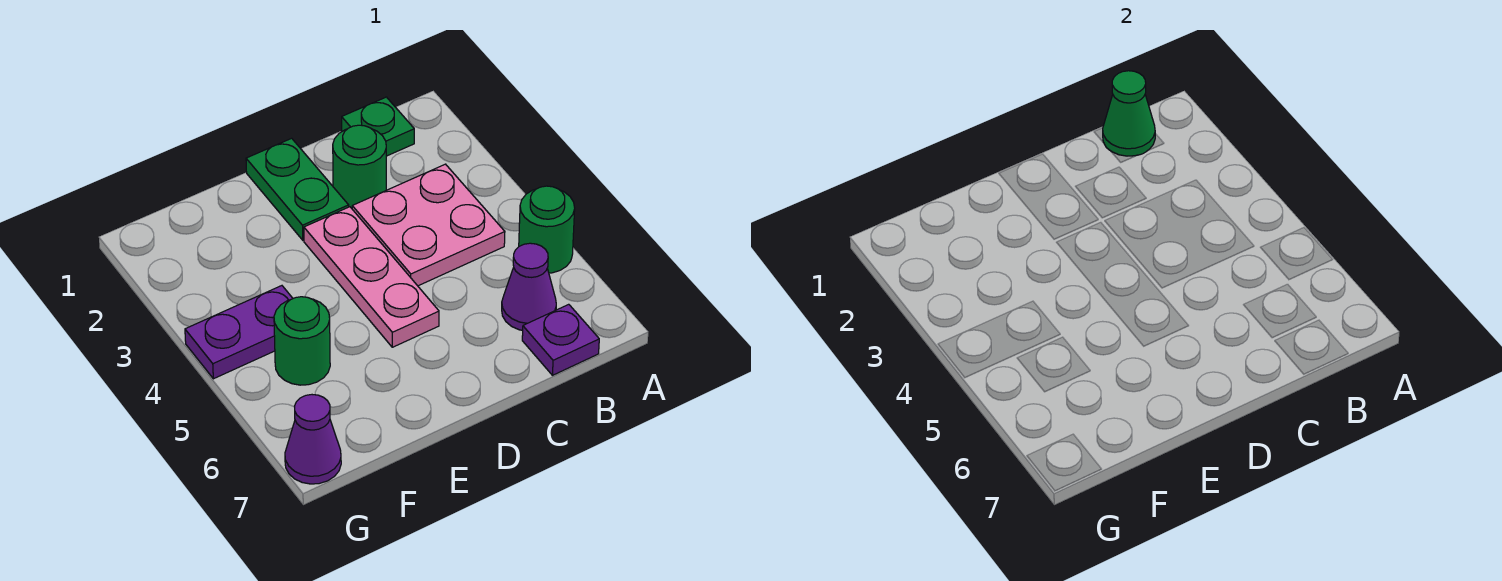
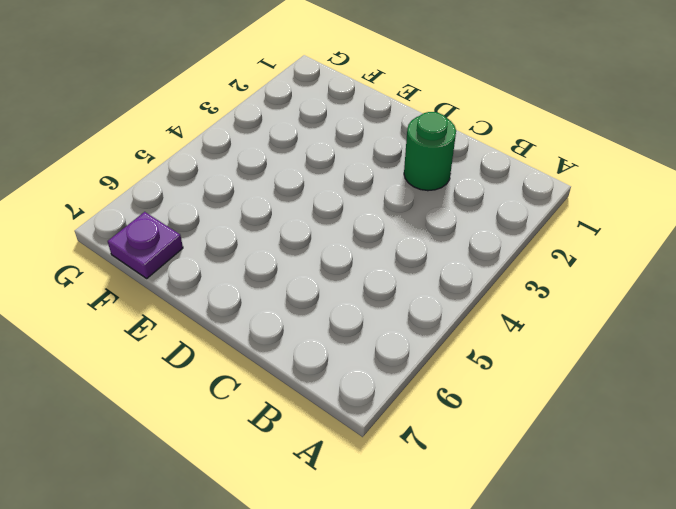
purple plate F7 level 1 -> purple plate B7 level 1
none -> green round brick A5 level 1
none -> green plate B1 level 1
none -> pink plate B3:C4 level 1

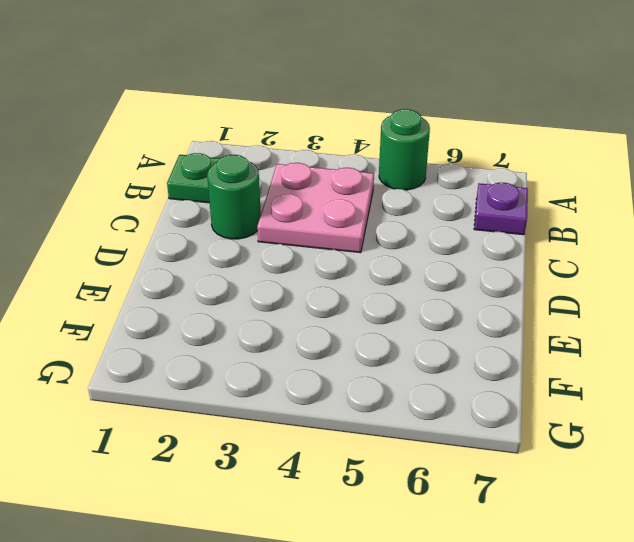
none -> purple cone B6 level 1
none -> green plate D1:D2 level 1
none -> pink plate D3:D5 level 1

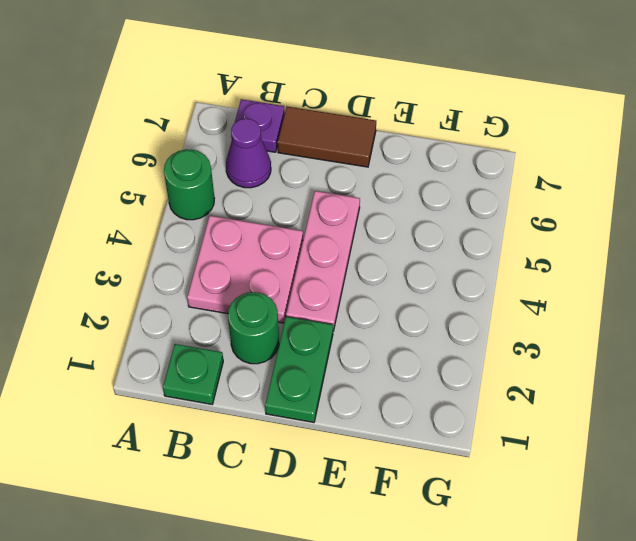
brown tile C7:D7 level 1 -> none
none -> purple plate F4:G4 level 1
none -> green round brick F5 level 1
none -> purple cone G7 level 1

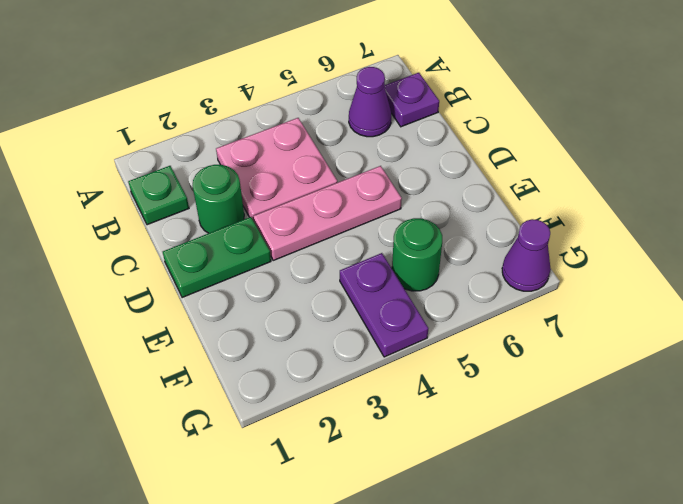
none -> green round brick A5 level 1
none -> green cone B1 level 2

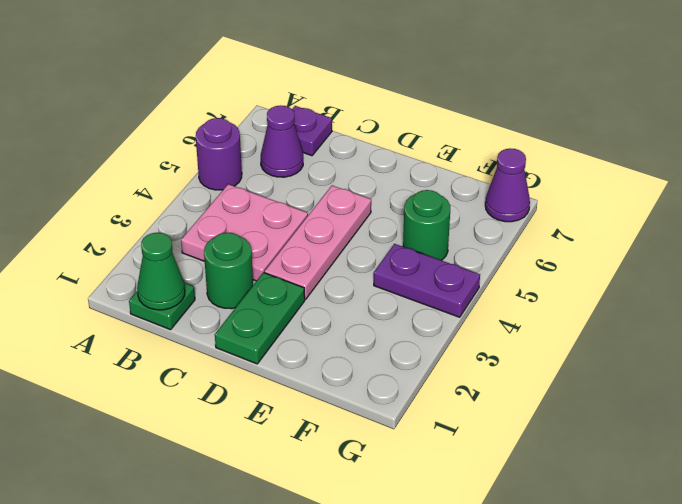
purple round brick A5 level 1 -> green round brick A5 level 1

